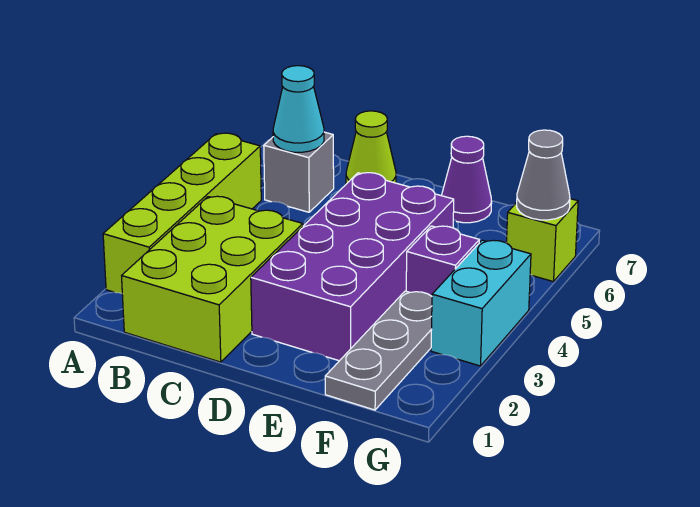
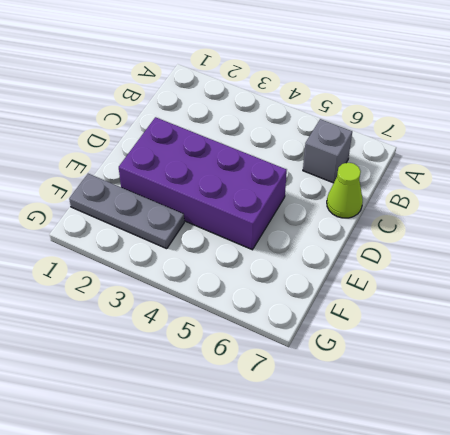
none -> lime brick A2:A5 level 1
none -> lime brick B1:C3 level 1
none -> purple cone E7 level 1

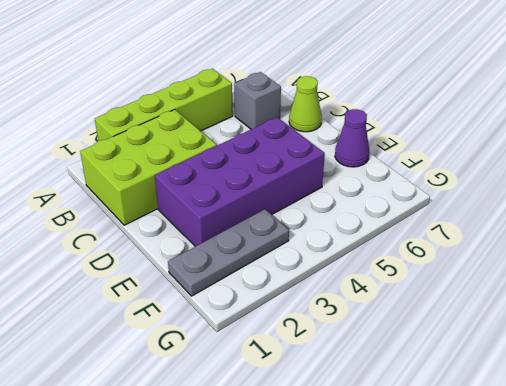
none -> purple brick F4 level 1
none -> cyan brick G3:G4 level 1
none -> lime brick G6 level 1

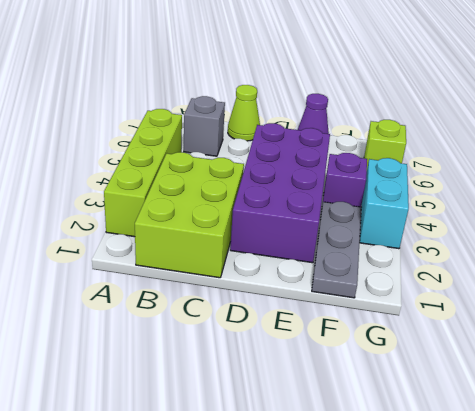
none -> cyan cone B6 level 2
none -> grey cone G6 level 2

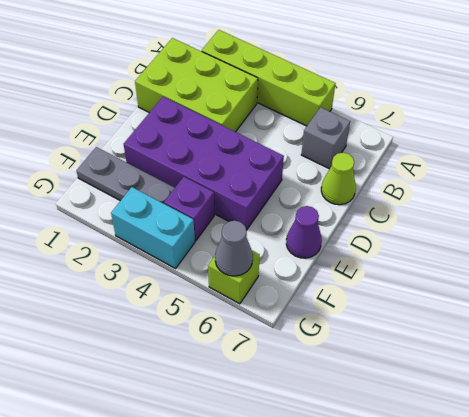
none -> cyan cone B6 level 2

